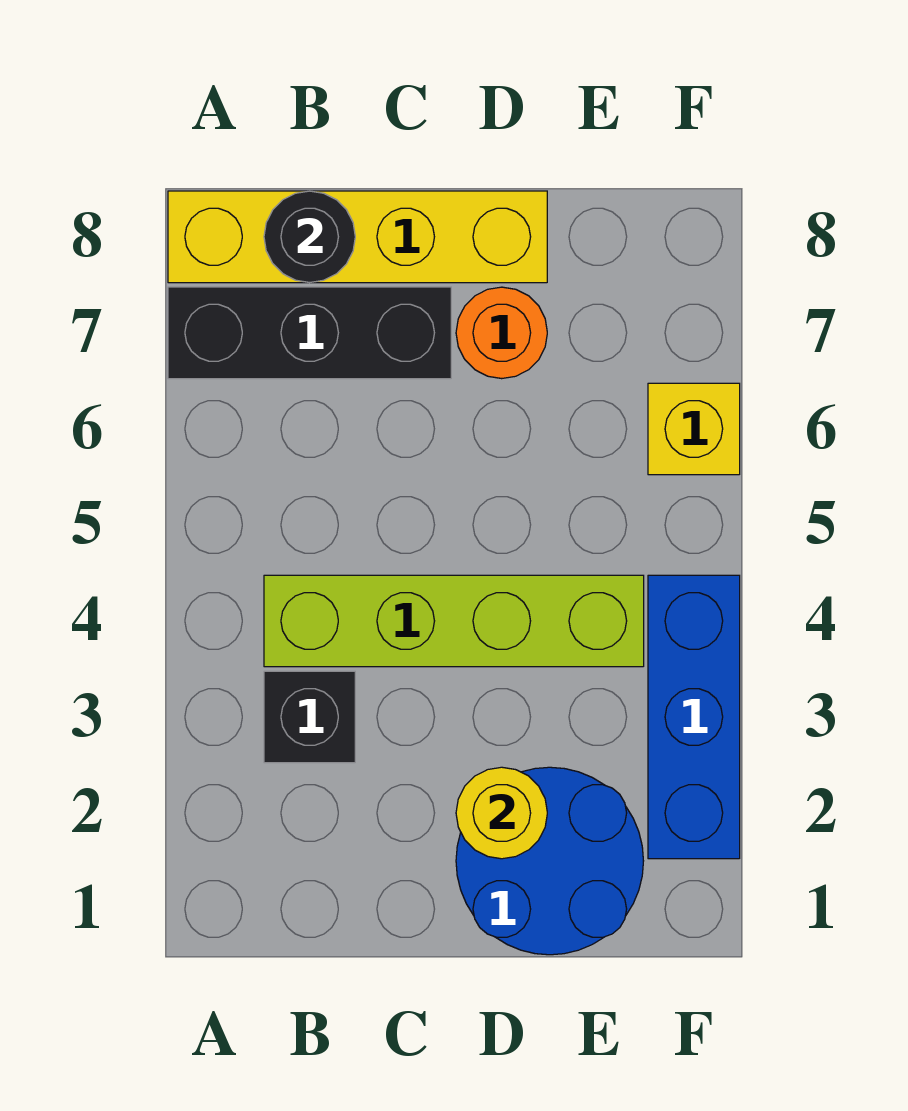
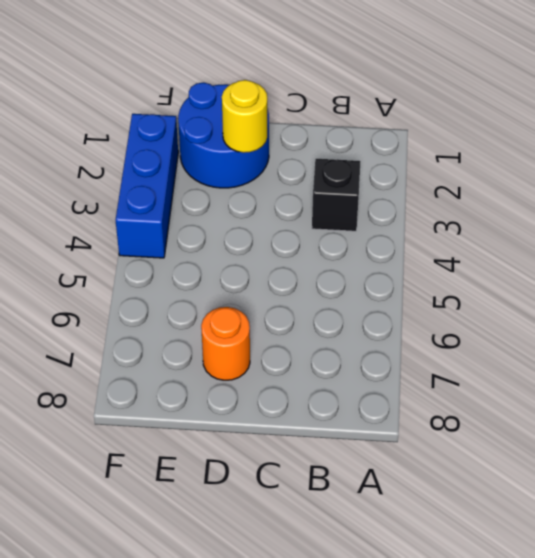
none -> black brick A7:C7 level 1
none -> yellow brick A8:D8 level 1

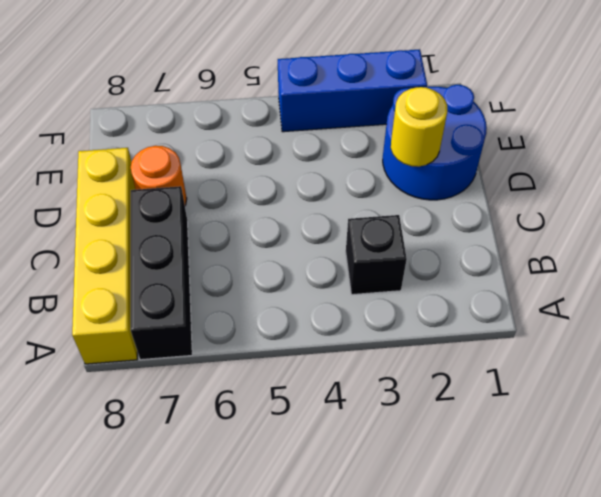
none -> lime brick B4:E4 level 1
none -> yellow brick F6 level 1

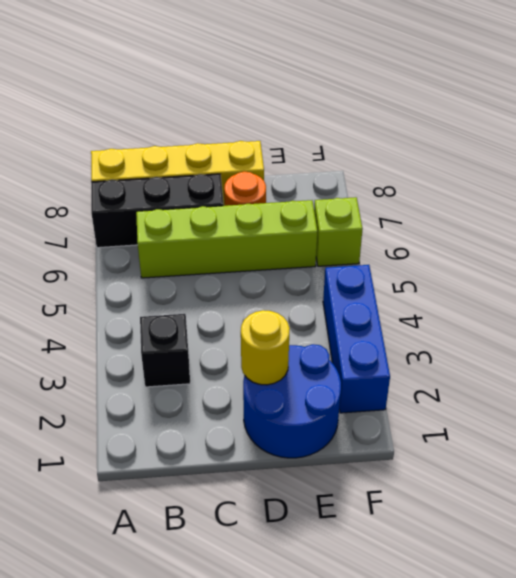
lime brick B6:E6 level 1 -> lime brick B4:E4 level 1
lime brick F6 level 1 -> yellow brick F6 level 1
none -> black round brick B8 level 2

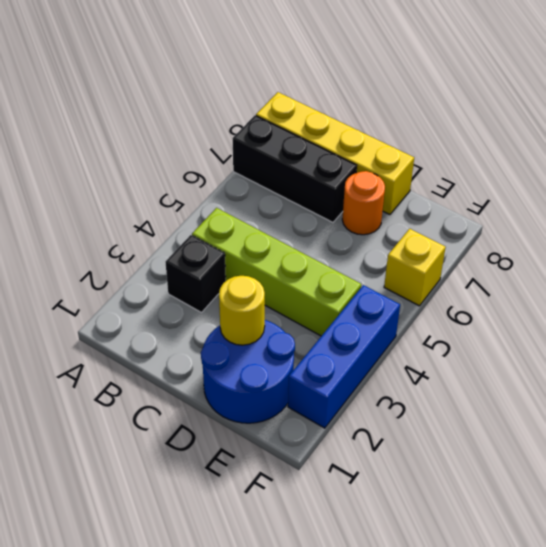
none -> black round brick B8 level 2

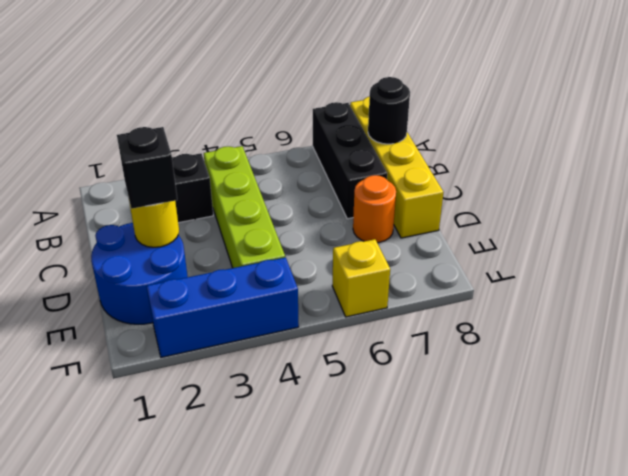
black brick D2 level 3 -> none

